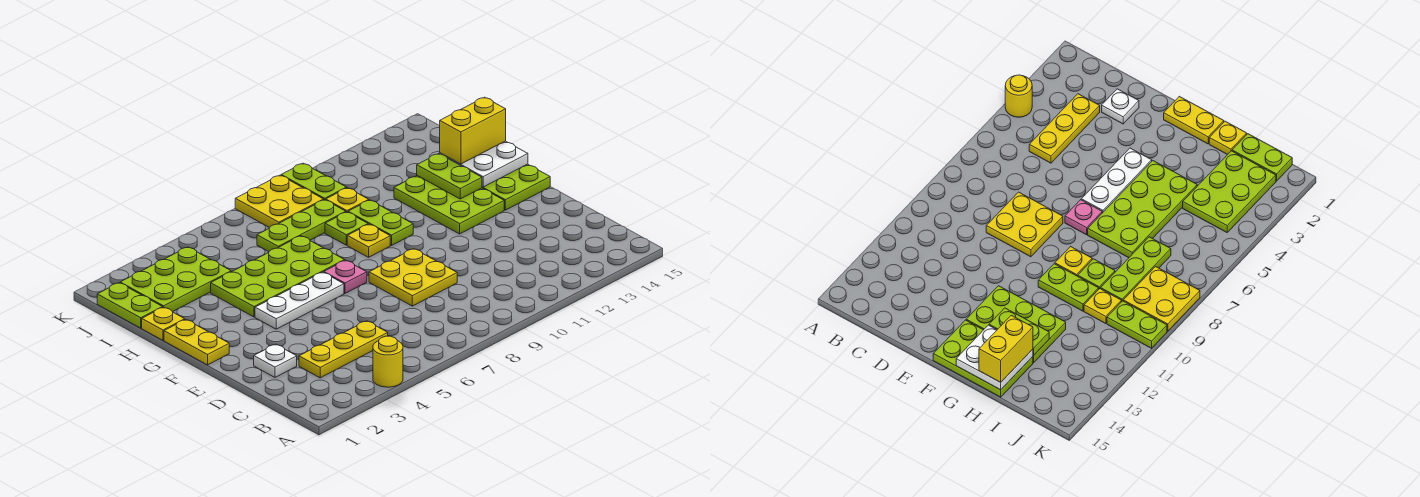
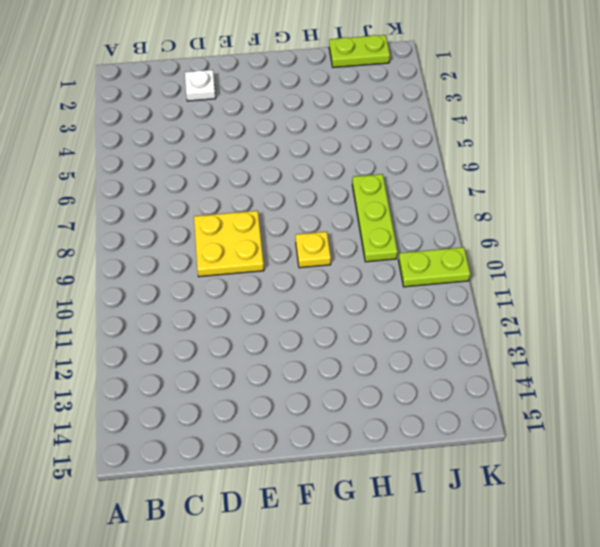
none -> yellow round brick A4 level 1
none -> yellow plate C3:C5 level 1
none -> yellow plate F1:G1 level 1

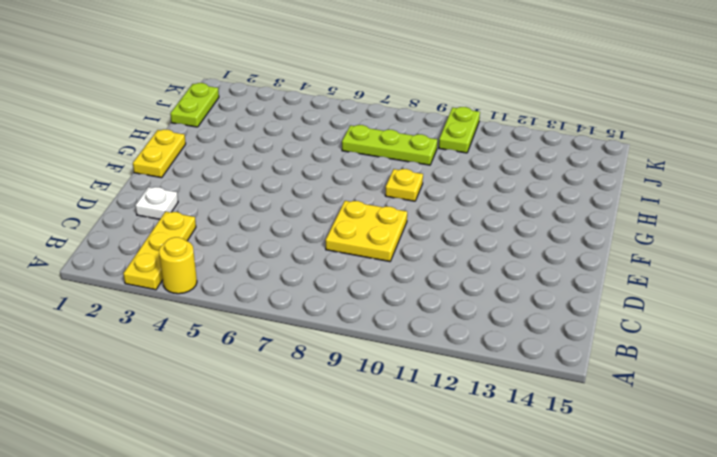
yellow plate A3:C3 level 1 -> yellow plate C3:C5 level 1
none -> white plate F4:F6 level 1
none -> pink plate F7 level 1
none -> lime plate F12:H13 level 1

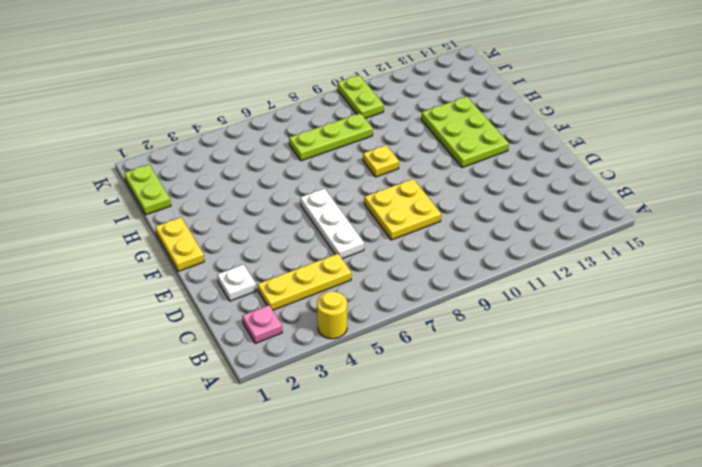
pink plate B2 level 1 -> pink plate F7 level 1
white plate D6:F6 level 1 -> white plate F4:F6 level 1
none -> lime plate F14:H15 level 1
none -> lime plate G4:H7 level 1
none -> lime plate G10:H10 level 1

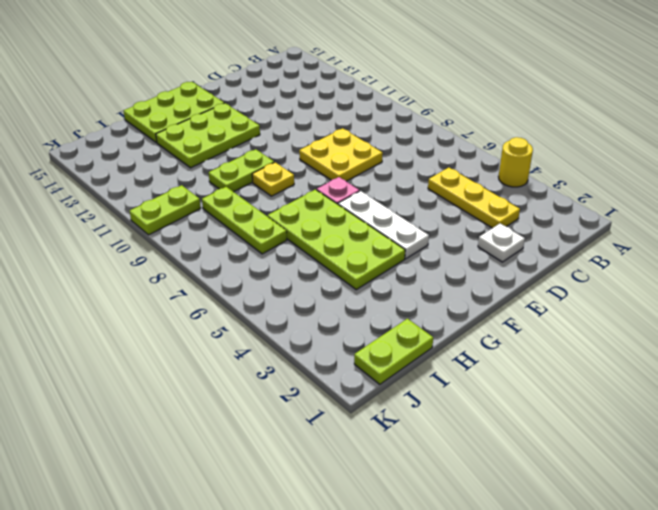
none -> yellow plate F1:G1 level 1
none -> yellow plate H1 level 1
none -> lime plate H9 level 1

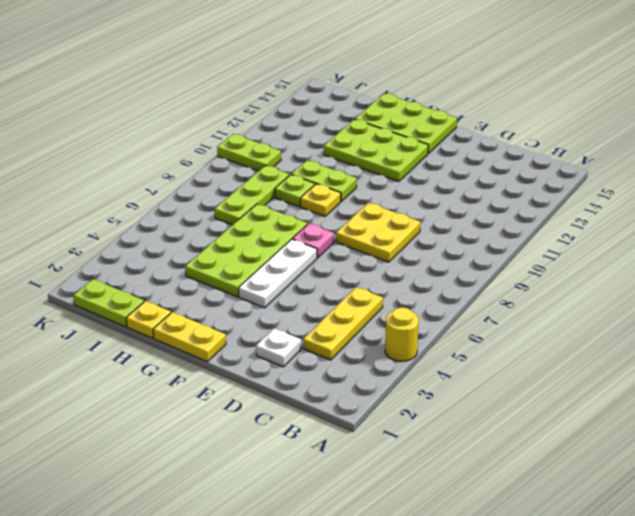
none -> lime plate I2:J4 level 1
none -> yellow plate I10 level 1
none -> yellow plate J8:K9 level 1

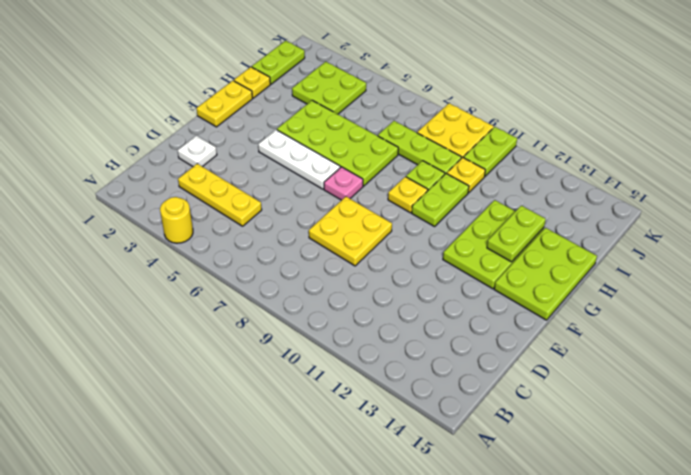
lime plate I3:J4 level 1 -> lime plate I2:J4 level 1
none -> white plate G14:H15 level 2
none -> yellow brick H14:H15 level 3

